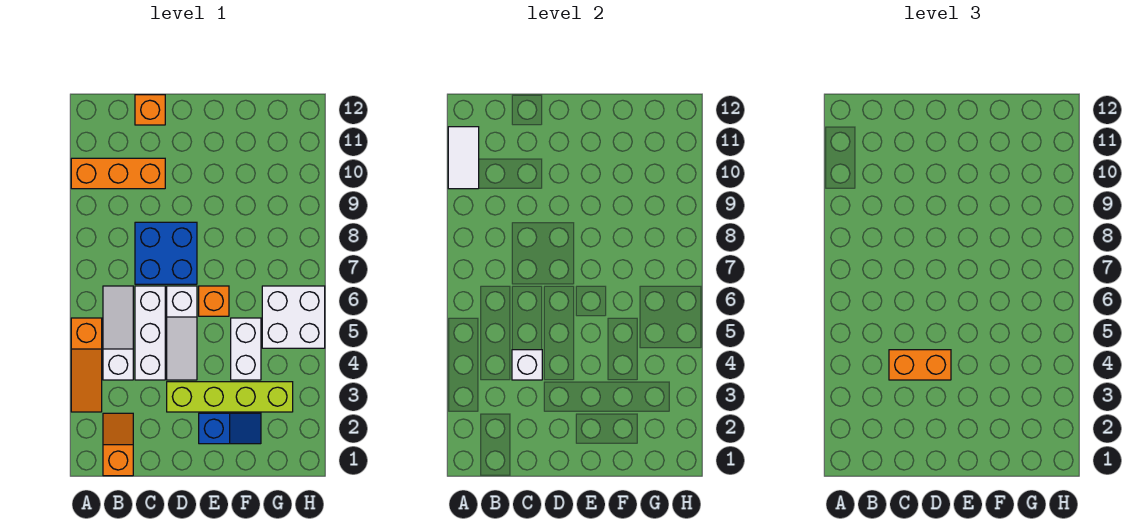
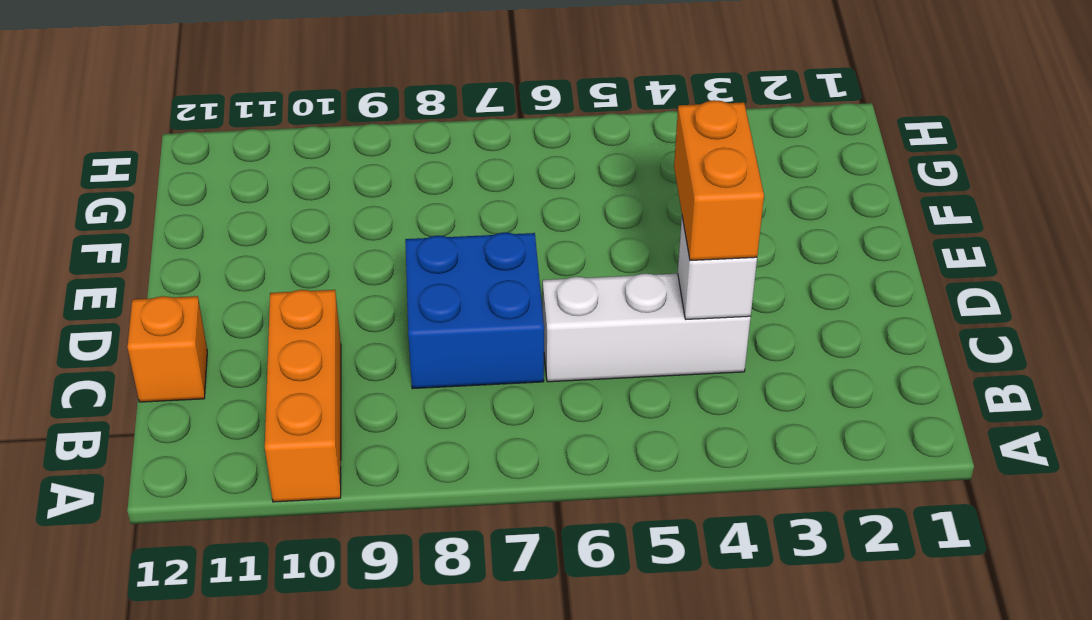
none -> orange slope A3:A5 level 1 top 5
none -> orange slope B1:B2 level 1 top 1
none -> white slope B4:B6 level 1 top 4

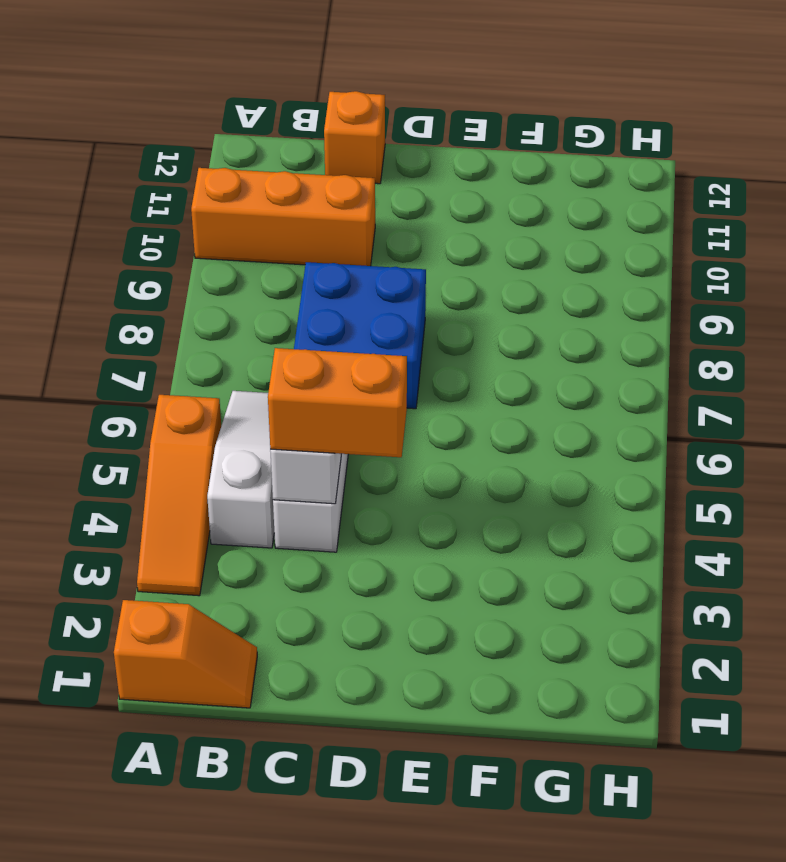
orange slope A1:B1 level 1 top A -> orange slope B1:B2 level 1 top 1
none -> lime brick D3:G3 level 1
none -> white slope D4:D6 level 1 top 6
none -> blue slope E2:F2 level 1 top E

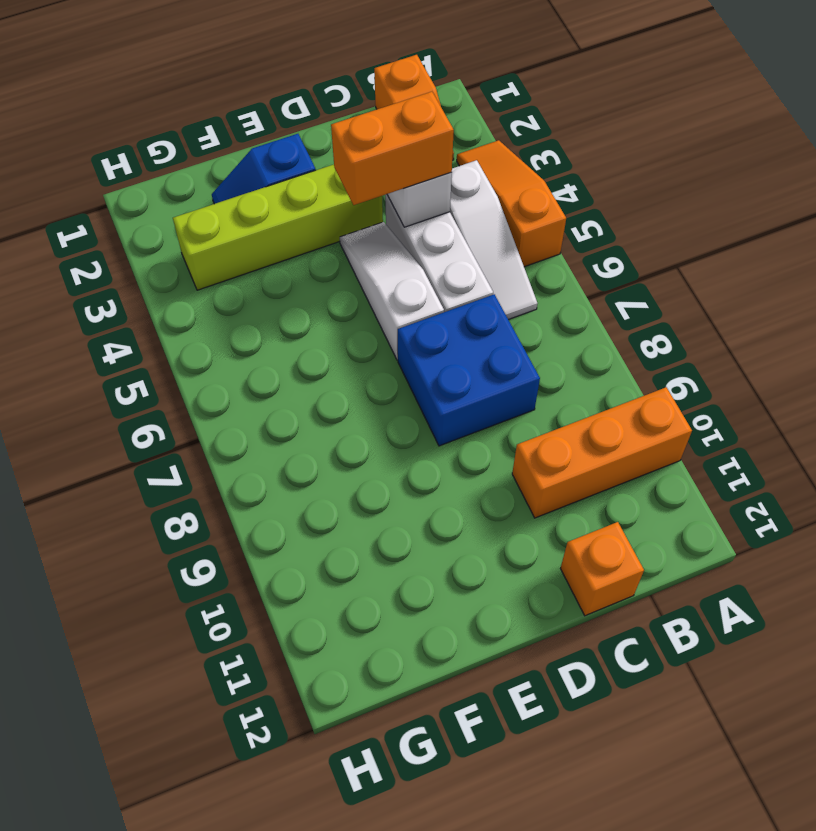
none -> orange brick E6 level 1
none -> white brick F4:F5 level 1
none -> white brick G5:H6 level 1

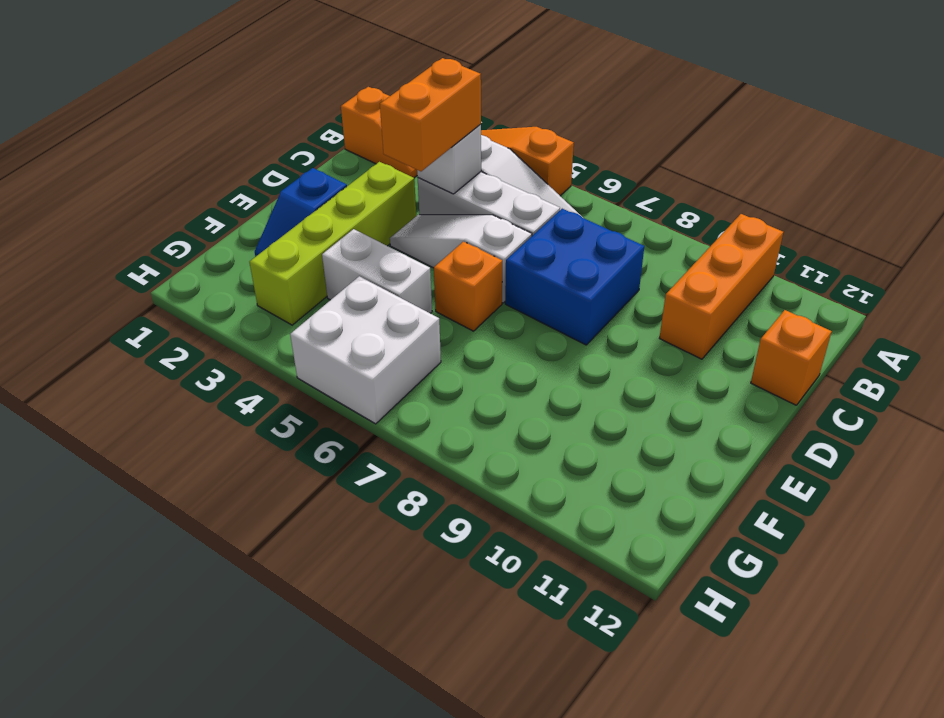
none -> white tile A10:A11 level 2

